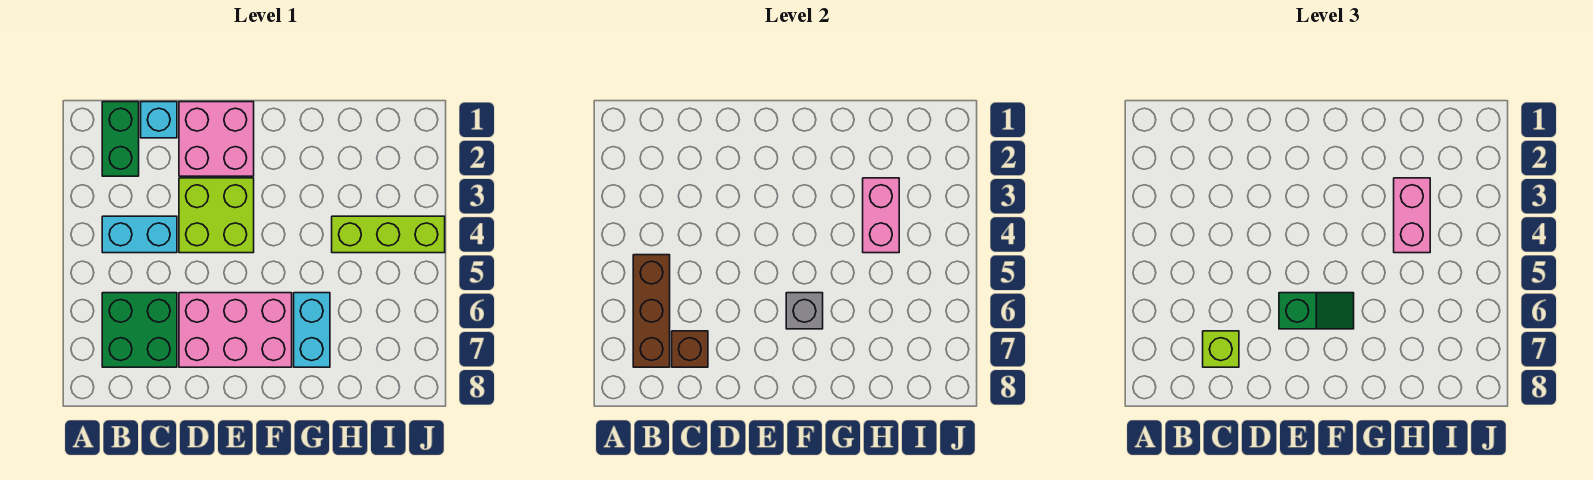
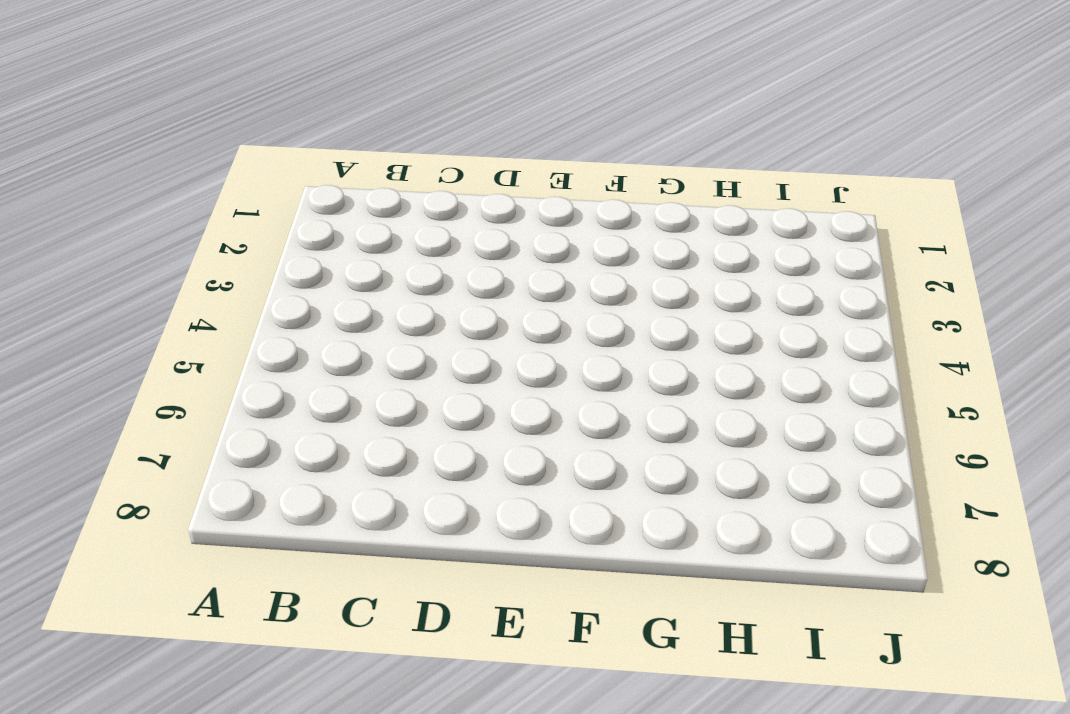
none -> green brick B1:B2 level 1
none -> cyan brick B4:C4 level 1
none -> green brick B6:C7 level 1

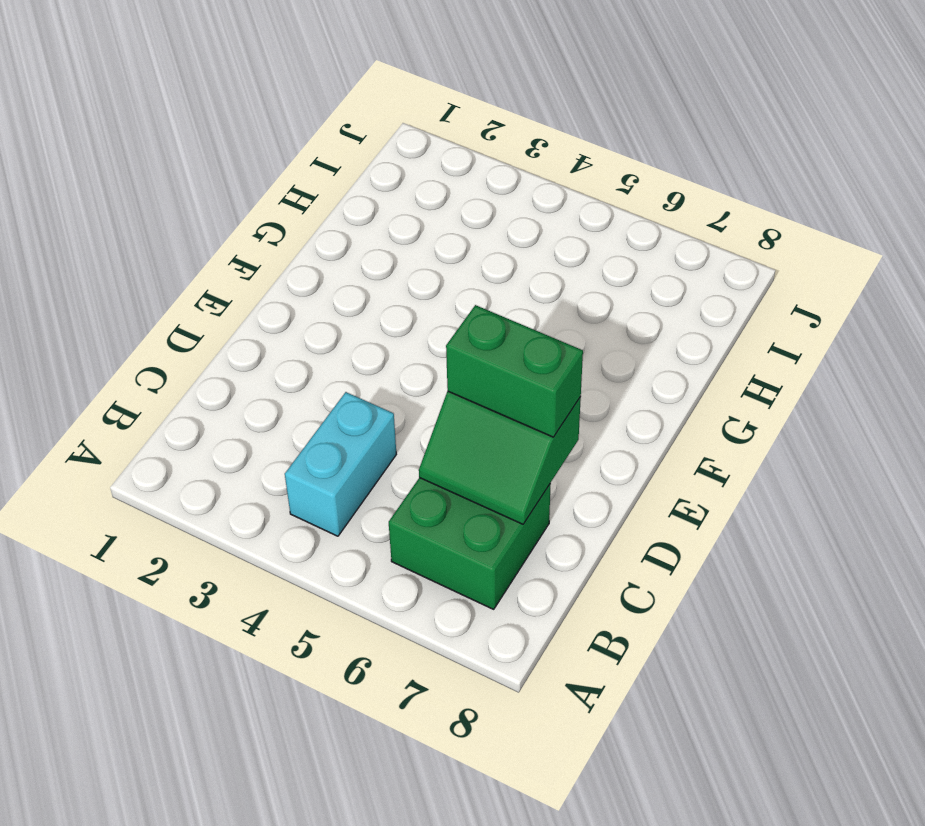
green slope C6:D7 level 2 top D -> brown brick C7 level 2
green brick D6:D7 level 3 -> green brick B1:B2 level 1
none -> cyan brick C1 level 1
none -> pink brick D1:E2 level 1
none -> lime brick D3:E4 level 1

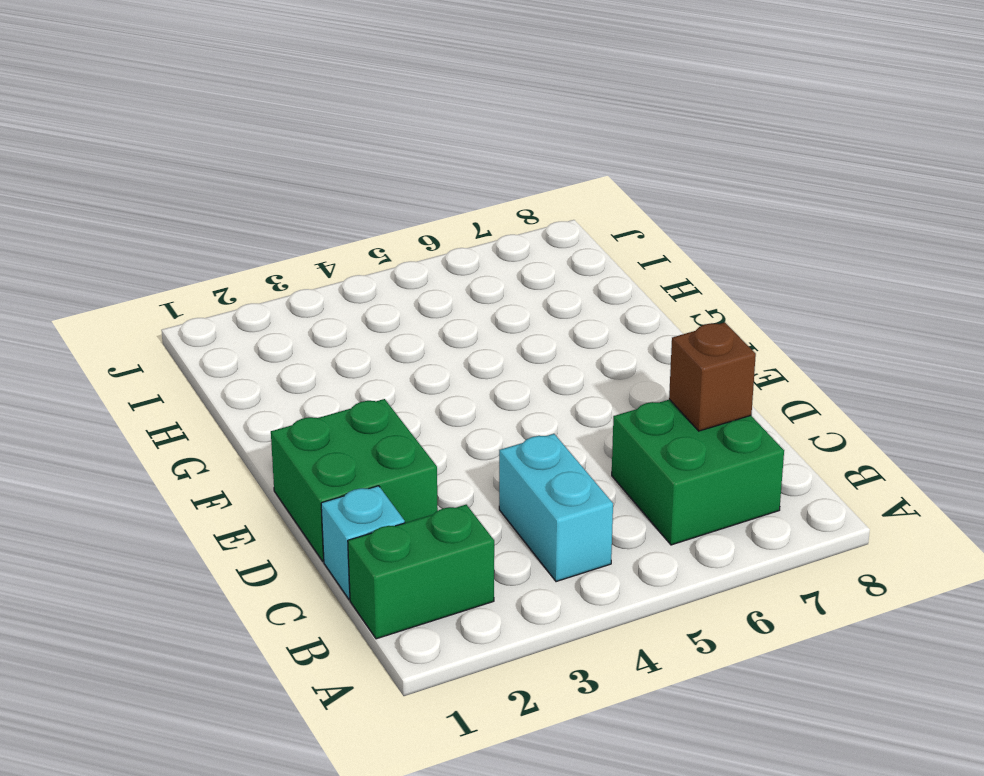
green brick D1:E2 level 1 -> pink brick D1:E2 level 1
none -> lime brick D3:E4 level 1
none -> pink brick D6:F7 level 1
none -> cyan brick G6:G7 level 1

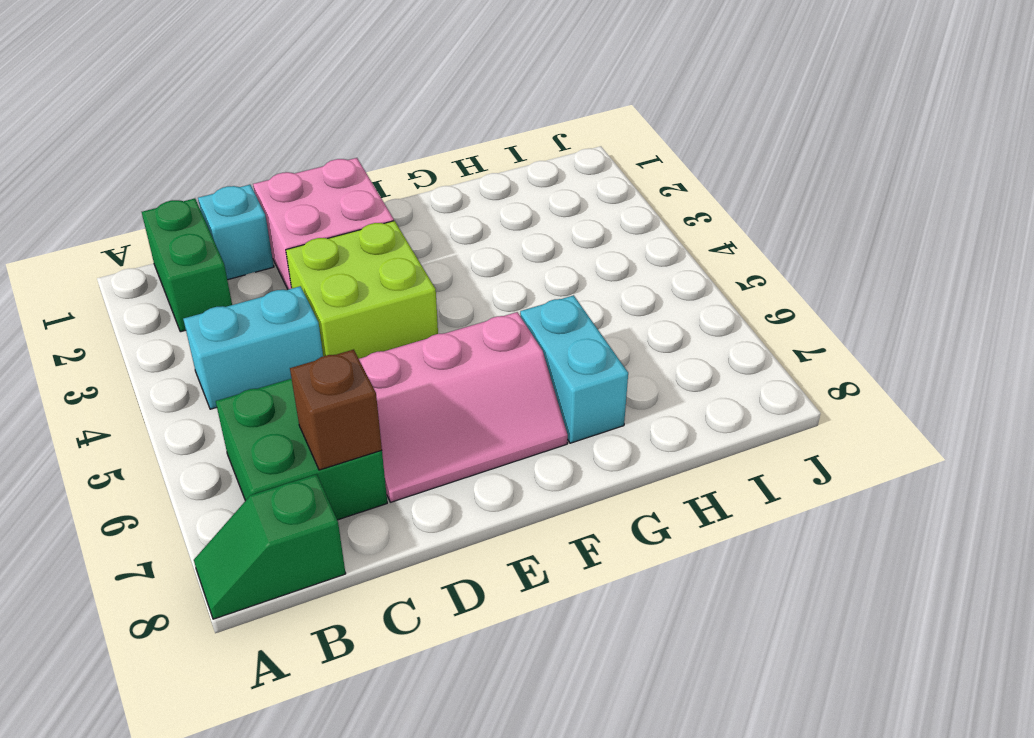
green slope A8:B8 level 1 top B -> green slope E6:F6 level 3 top E
pink slope D6:F7 level 1 top 6 -> pink brick D6:F7 level 1
none -> lime brick H4:J4 level 1
none -> brown brick B5:B7 level 2
none -> grey brick F6 level 2

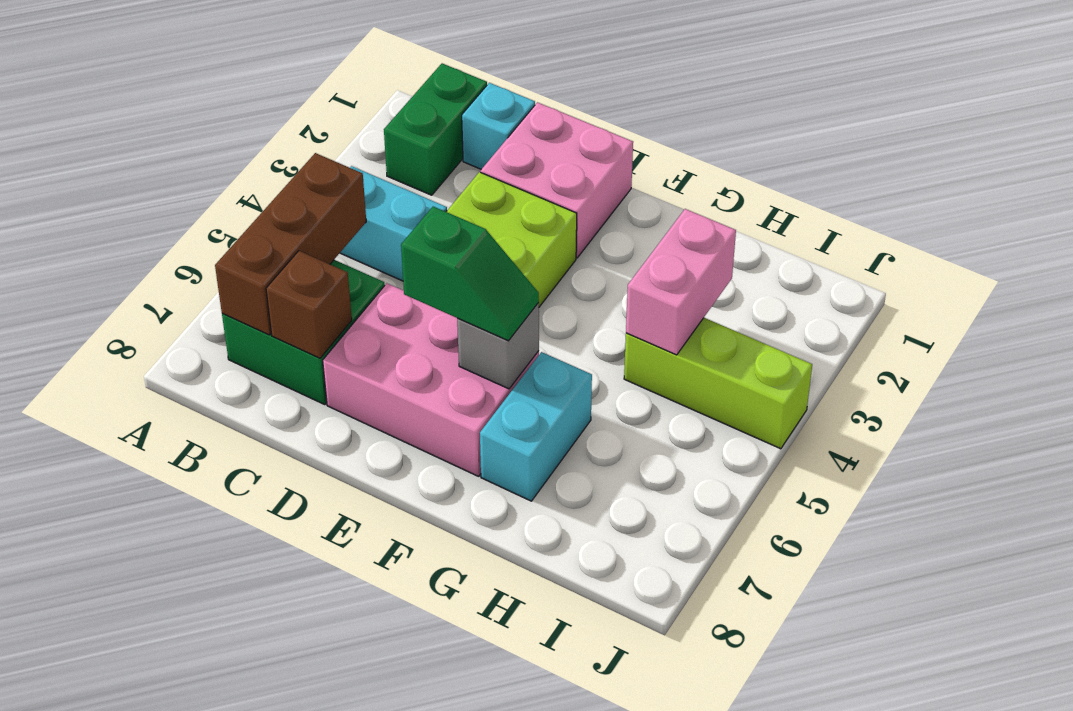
none -> lime brick C7 level 3
none -> pink brick H3:H4 level 3

